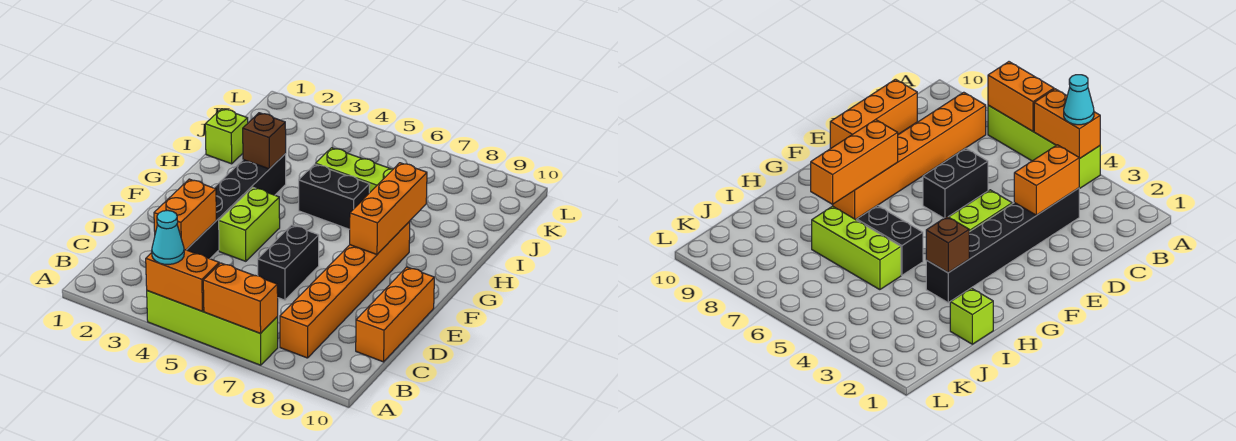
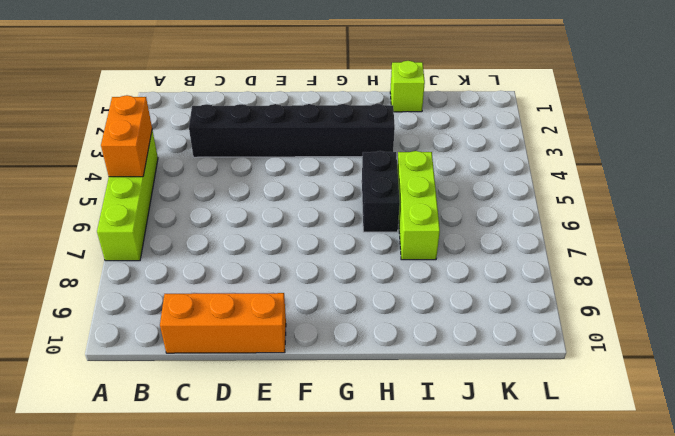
none -> orange brick B8:G8 level 1
none -> black brick D6:E6 level 1
none -> lime brick E4:F4 level 1

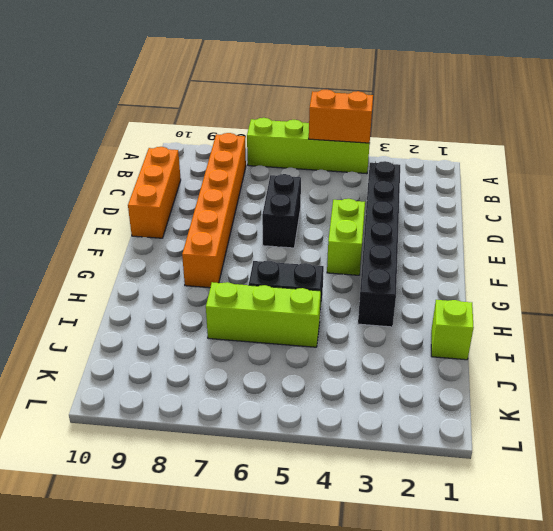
none -> orange brick A6:A7 level 2
none -> orange brick C3:D3 level 2
none -> orange brick F8:H8 level 2

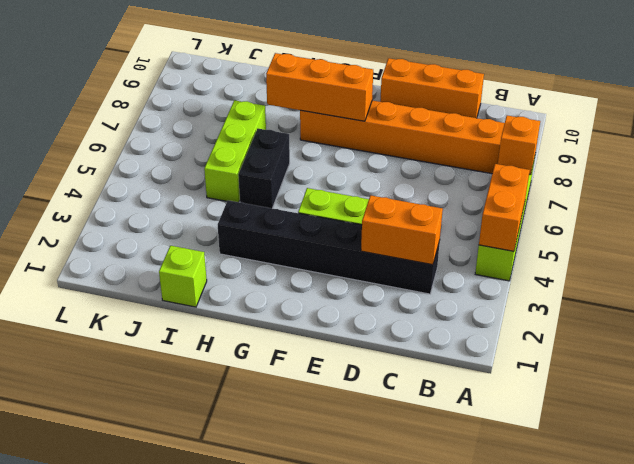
orange brick A7 level 2 -> orange brick A6:A7 level 2
none -> black brick D6:E6 level 1
none -> brown brick H3 level 2
none -> cyan cone A4 level 3

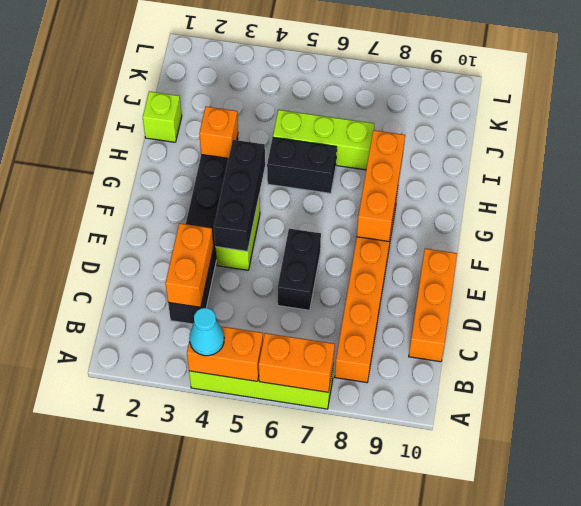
black brick E4:G4 level 2 -> none
orange brick H3 level 2 -> brown brick H3 level 2

